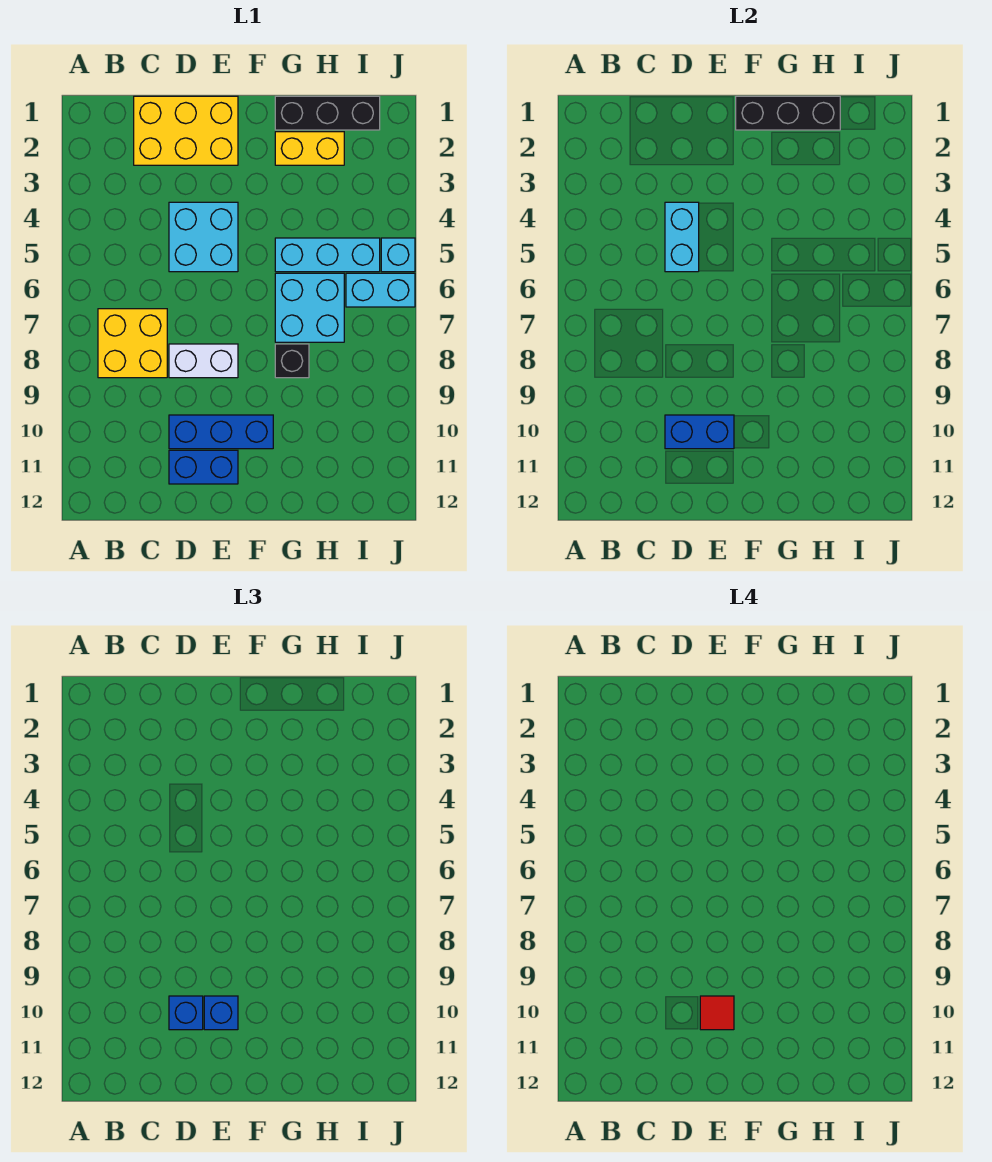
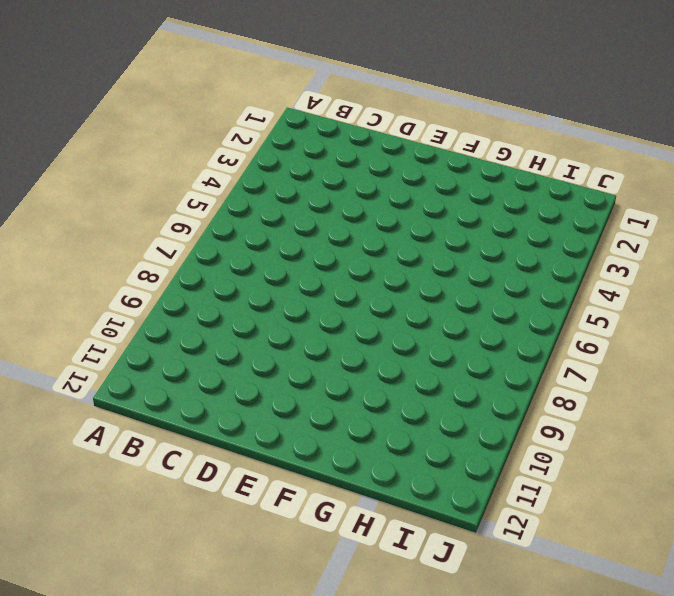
none -> yellow brick B7:C8 level 1
none -> yellow brick C1:E2 level 1
none -> cyan brick D4:E5 level 1

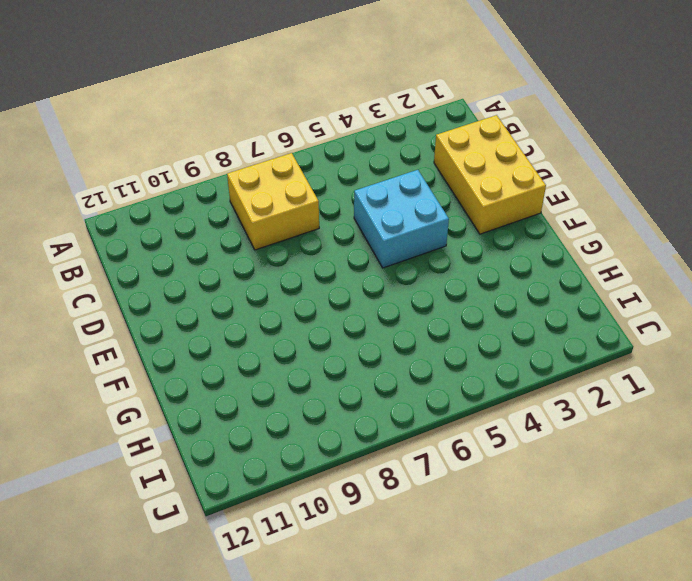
none -> white brick D8:E8 level 1
none -> blue brick D10:F10 level 1
none -> blue brick D11:E11 level 1

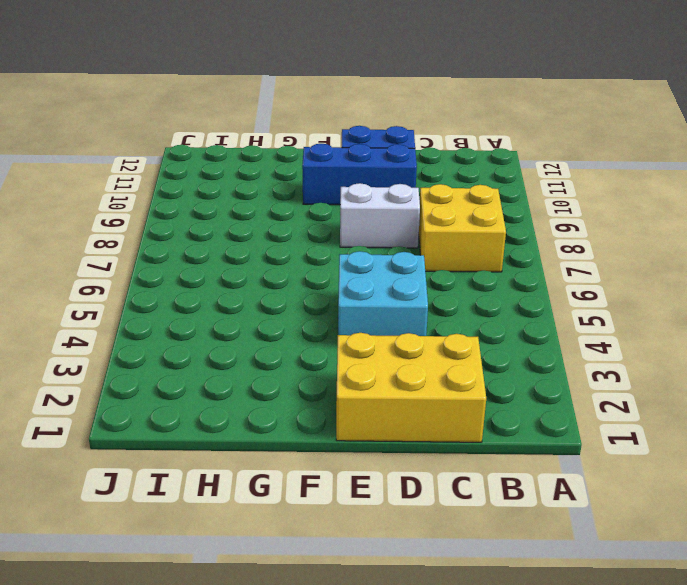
none -> black brick G1:I1 level 1
none -> yellow brick G2:H2 level 1
none -> cyan brick G5:I5 level 1

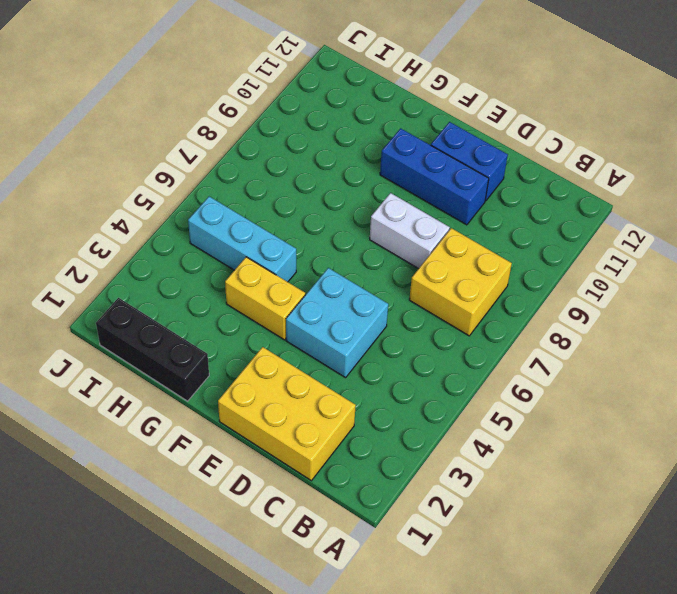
yellow brick F4:G4 level 1 -> yellow brick G2:H2 level 1
none -> cyan brick G6:H7 level 1
none -> black brick G8 level 1
none -> cyan brick I6:J6 level 1

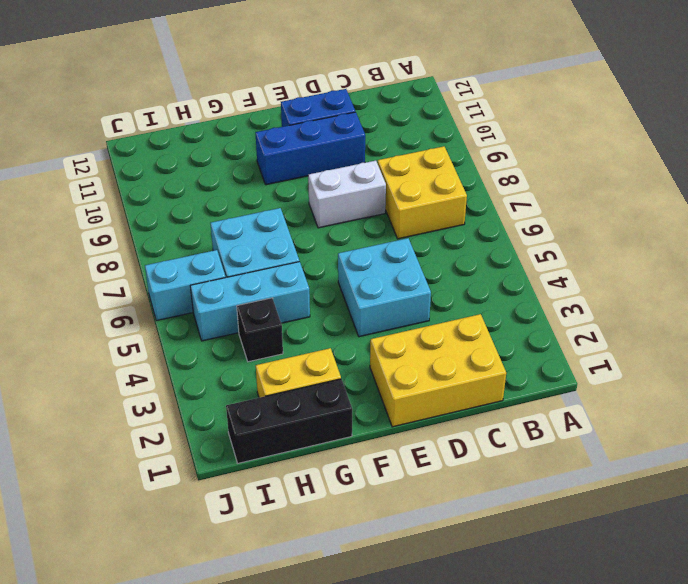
black brick H4 level 1 -> black brick G8 level 1
none -> cyan brick J5 level 1
none -> cyan brick D4:D5 level 2
none -> blue brick D10:E10 level 2

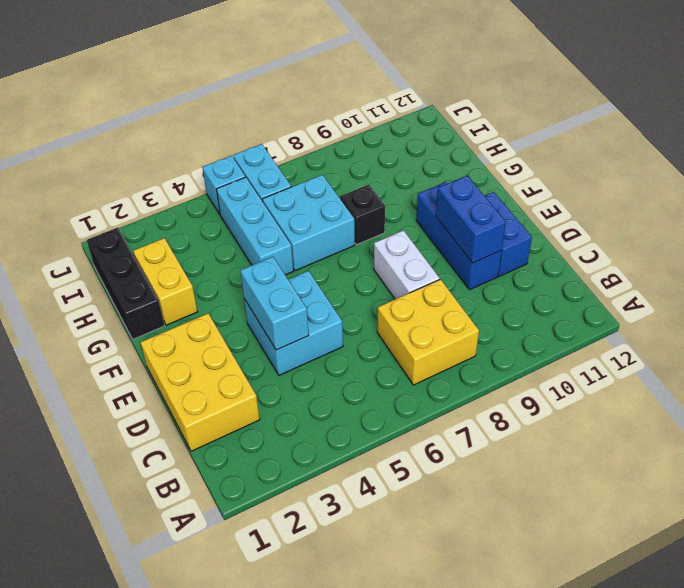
cyan brick D4:E4 level 2 -> cyan brick D4:D5 level 2
none -> black brick F1:H1 level 2
none -> blue brick D10 level 3
none -> blue brick E10 level 3

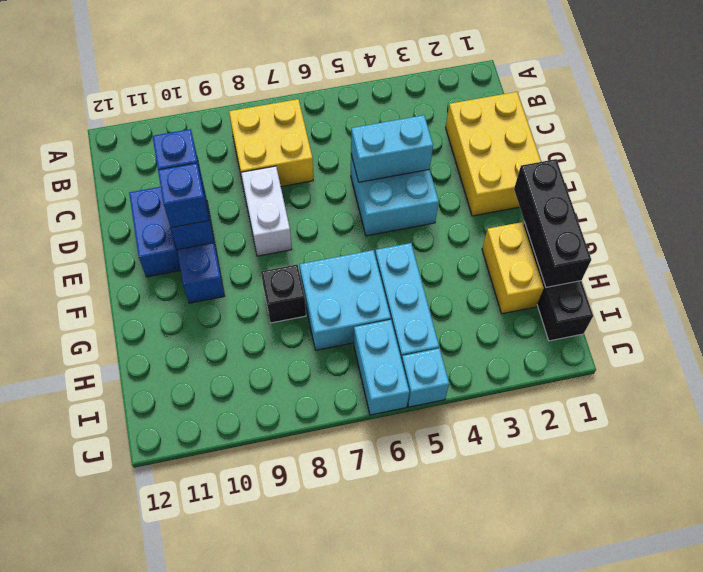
none -> red tile E10 level 4

